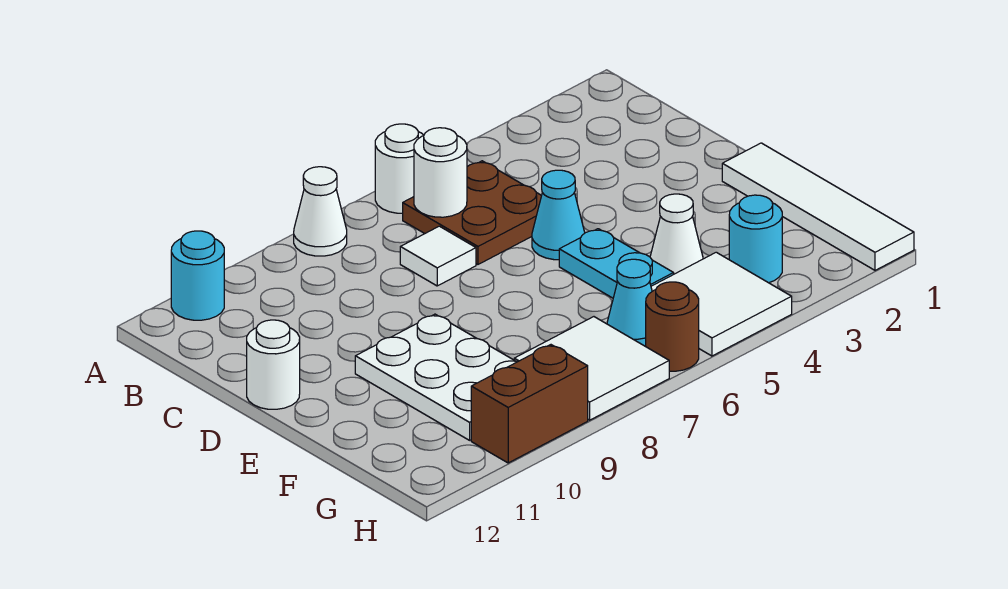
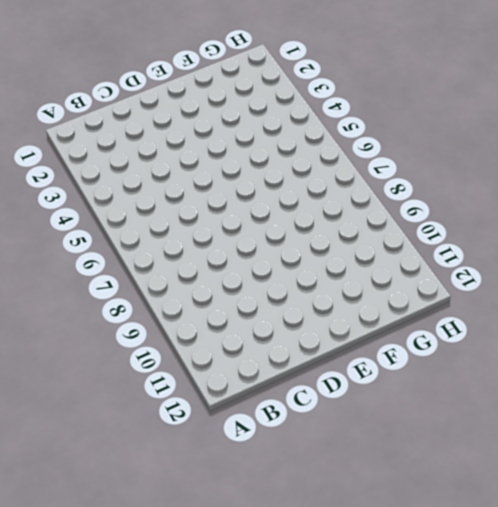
none -> white round brick A6 level 1
none -> white cone A8 level 1
none -> cyan round brick A11 level 1

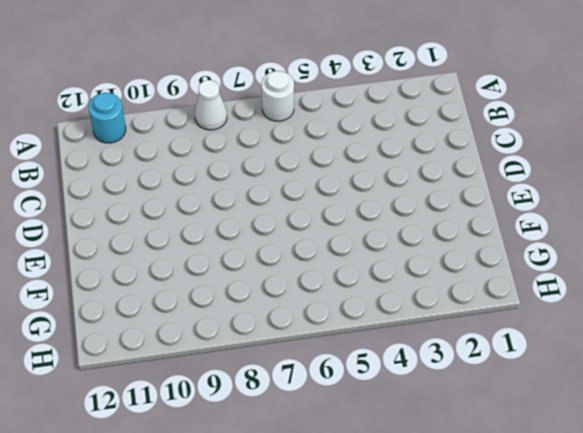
none -> brown plate B5:C6 level 1
none -> white tile C7 level 1
none -> cyan cone D5 level 1

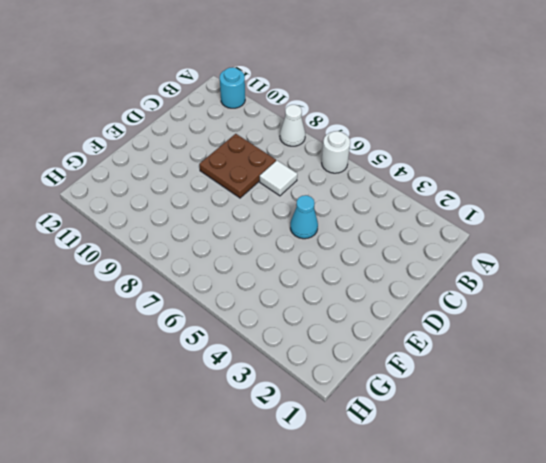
brown plate C8:D9 level 1 -> brown plate B5:C6 level 1
none -> white round brick D12 level 1
none -> white tile E1:H1 level 1
none -> cyan plate E5:F5 level 1

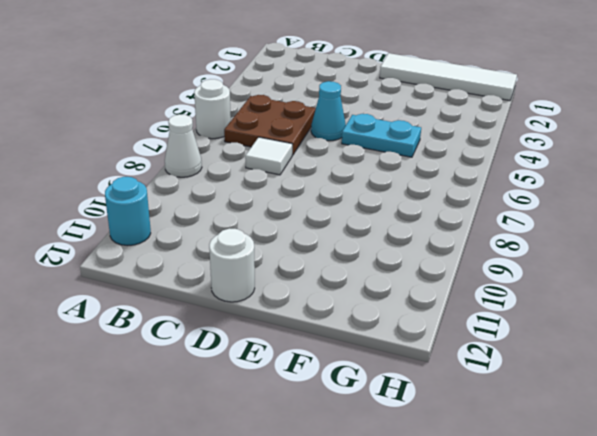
none -> white plate E9:G10 level 1
none -> white cone F4 level 1
none -> cyan round brick G3 level 1

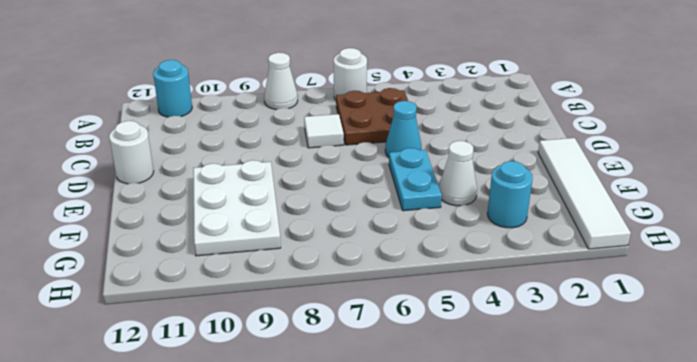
none -> white tile G4:H5 level 1
none -> cyan cone G6 level 1
none -> white tile G7:H8 level 1

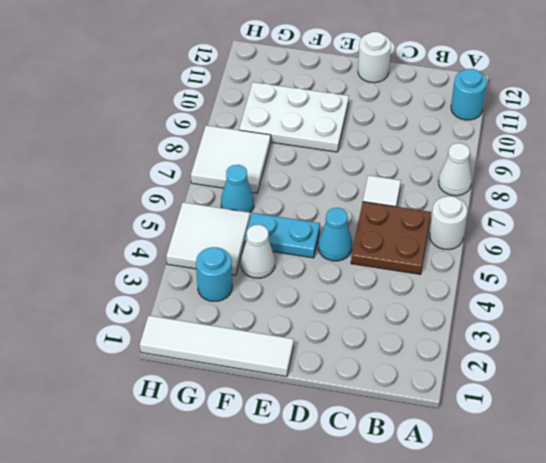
none -> brown round brick H6 level 1
none -> brown brick H9:H10 level 1
none -> white round brick B6 level 2

